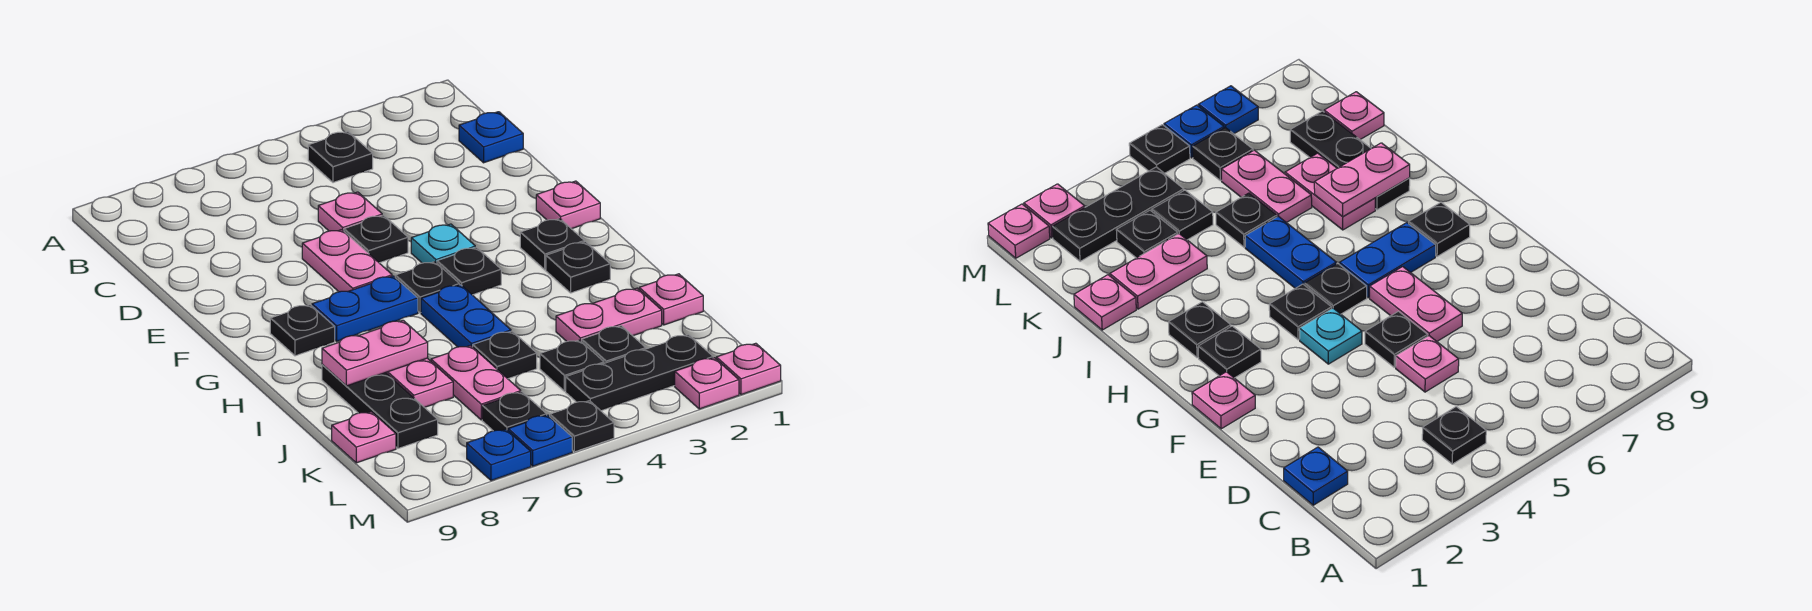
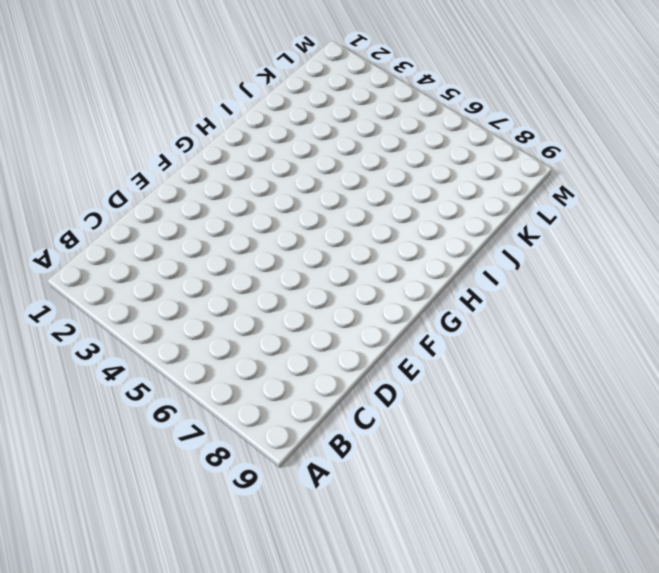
none -> black plate B4 level 1
none -> blue plate C1 level 1
none -> pink plate D5 level 1
none -> black plate E5 level 1

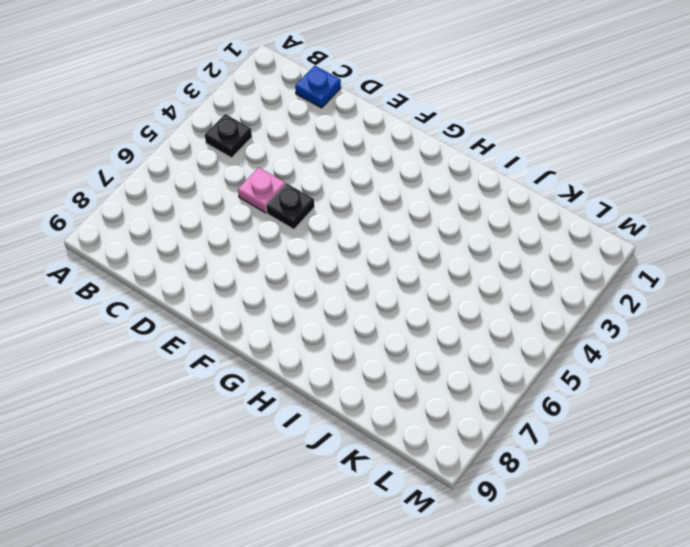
none -> pink plate E6:F6 level 1
none -> pink plate F1 level 1
none -> cyan plate F4 level 1
none -> black plate G2 level 1

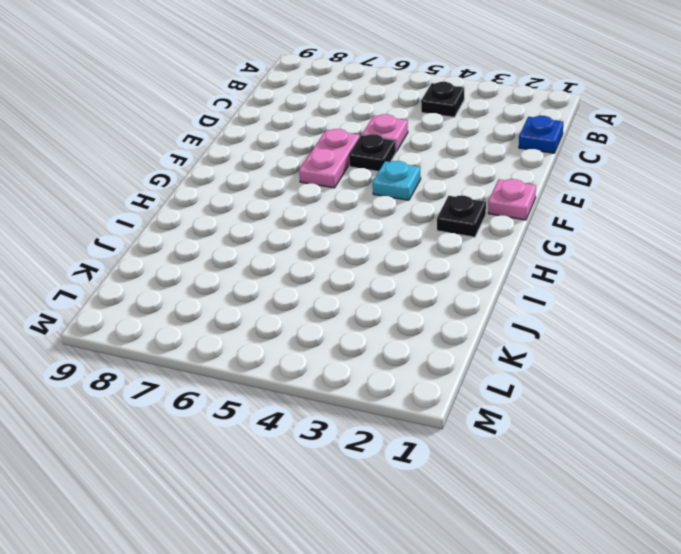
none -> black plate G4 level 1
none -> black plate G5 level 1
none -> blue plate G6:G7 level 1
none -> black plate G8 level 1

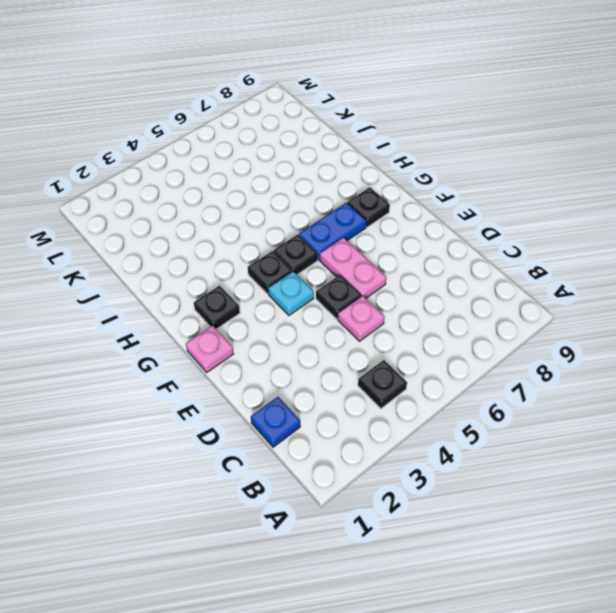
none -> black plate H2 level 1
none -> blue plate H5:I5 level 1
none -> pink plate I7:J7 level 1
none -> black plate I8:K8 level 1

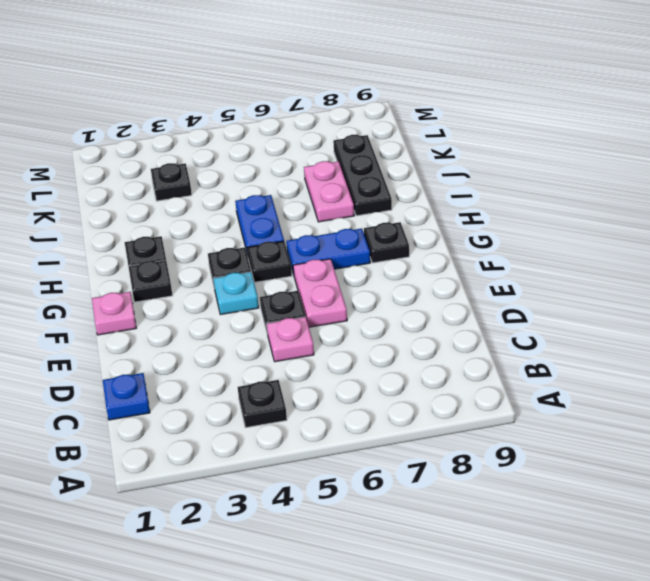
none -> pink plate J1 level 1
none -> pink plate J2:J3 level 1
none -> black plate J5 level 1
none -> pink plate J6:K6 level 1

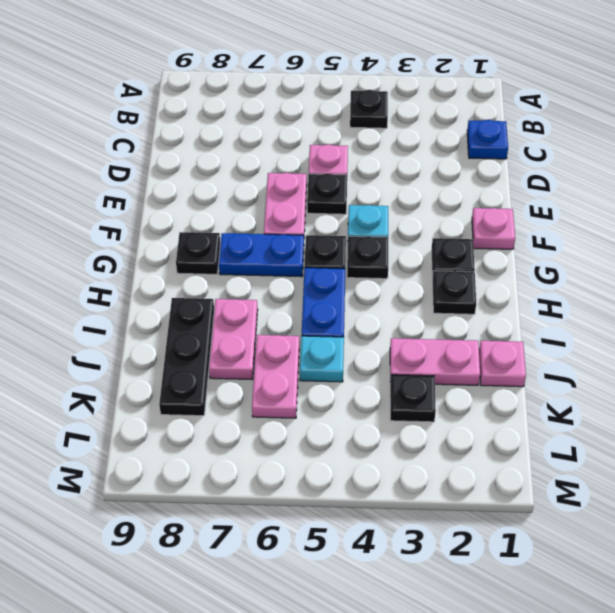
cyan plate J5 level 1 -> black plate J5 level 1
none -> black plate K4 level 1
none -> pink plate K9 level 1
none -> black plate L2:L4 level 1
none -> black plate L6 level 1

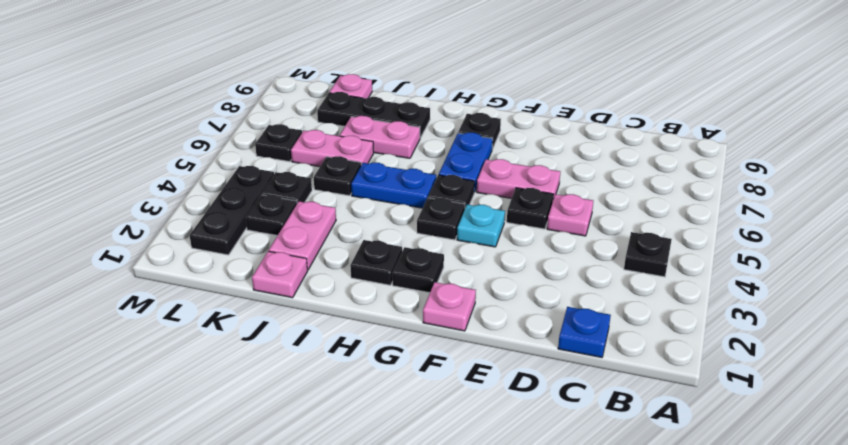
none -> pink plate M1 level 1
none -> pink plate M2 level 1
none -> black plate M5 level 1
none -> blue plate M6 level 1

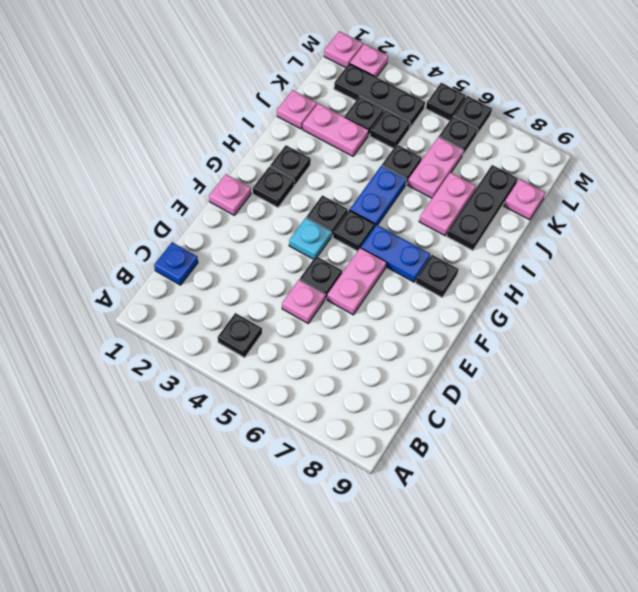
black plate M6 level 1 -> blue plate M6 level 1
none -> blue plate M7 level 1
none -> pink plate I7:I8 level 2

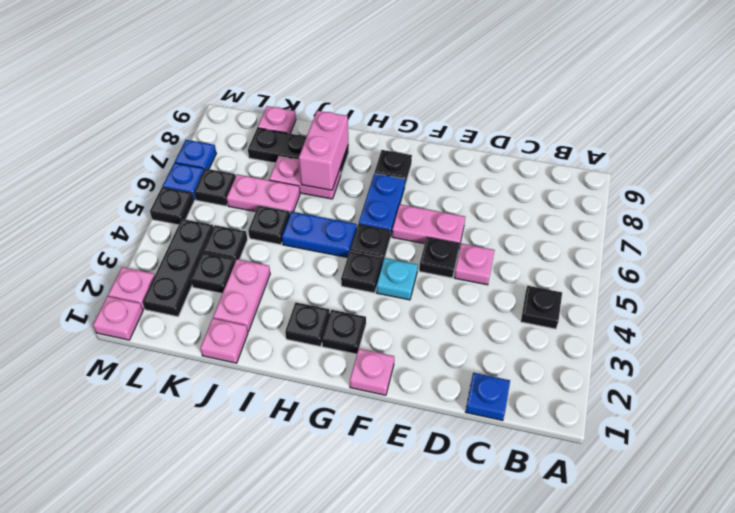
pink brick I7:I8 level 2 -> pink plate I7:I8 level 2

